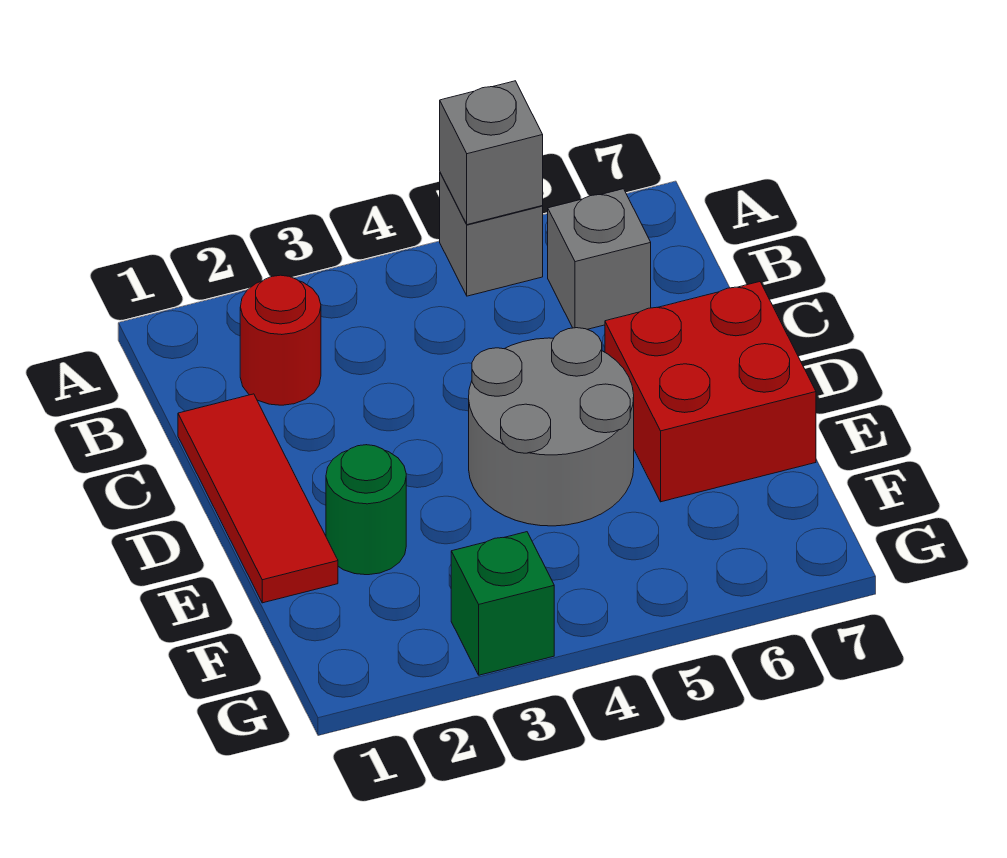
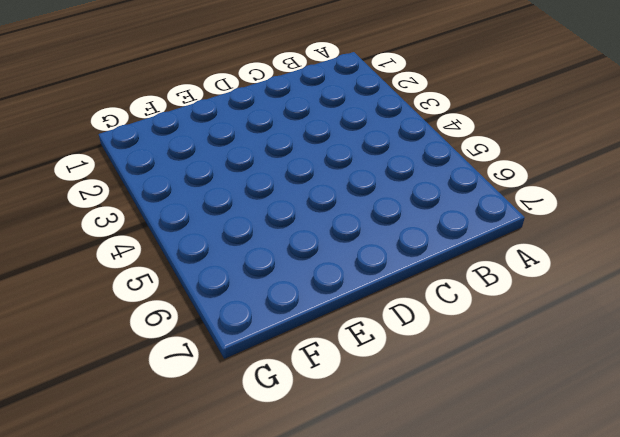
none -> grey brick A5 level 1
none -> red round brick B2 level 1

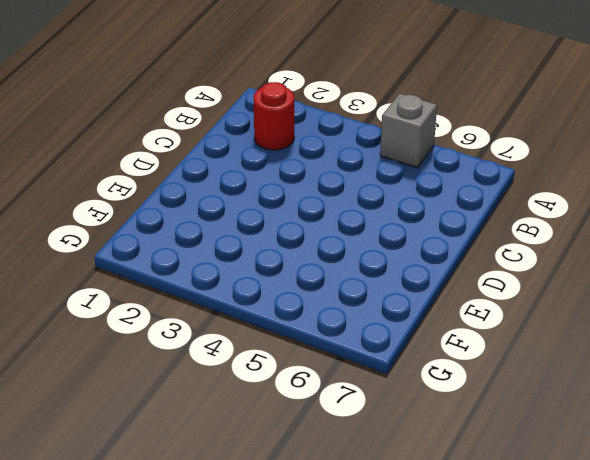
none -> grey brick B6 level 1
none -> red tile C1:E1 level 1

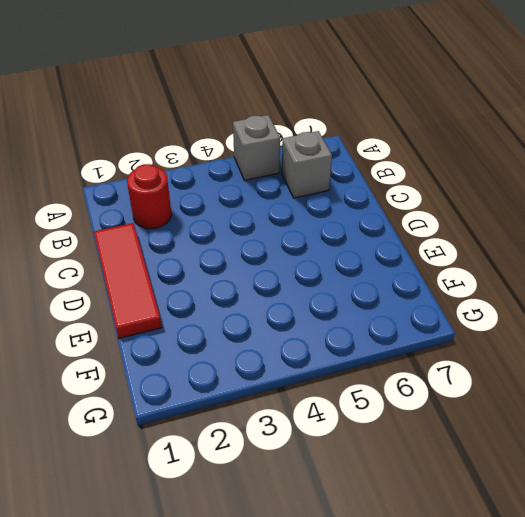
none -> grey round brick D4:E5 level 1
none -> red brick D6:E7 level 1

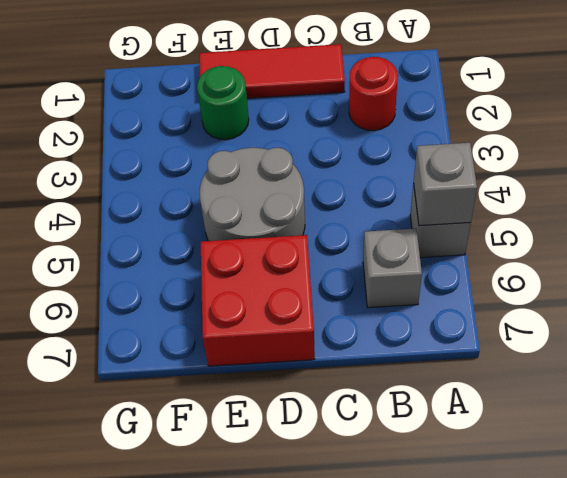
none -> green brick G3 level 1

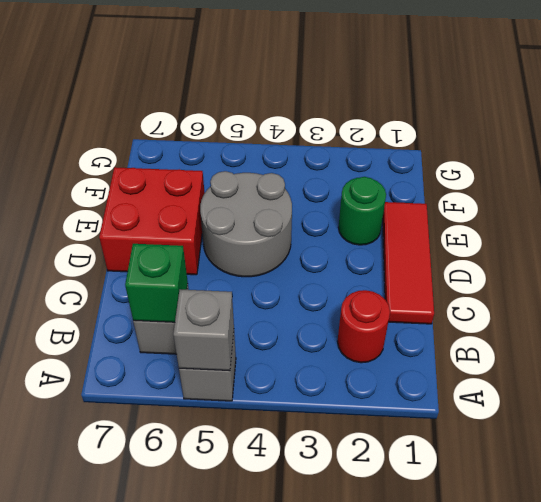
green brick B6 level 2 -> green brick G3 level 1

